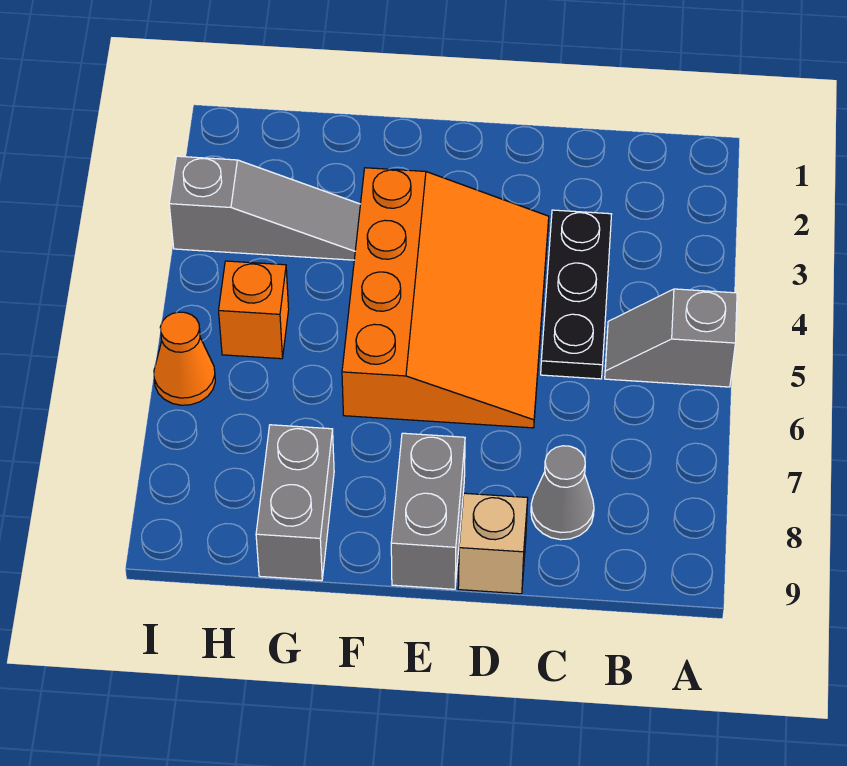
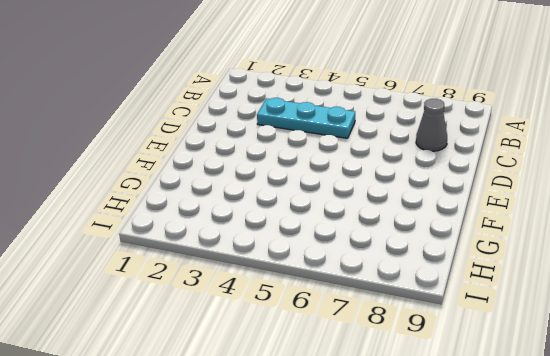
cyan plate C3:C5 level 1 -> black plate C3:C5 level 1
none -> grey slope A5:B5 level 1 top A
none -> orange slope D3:F6 level 1 top F

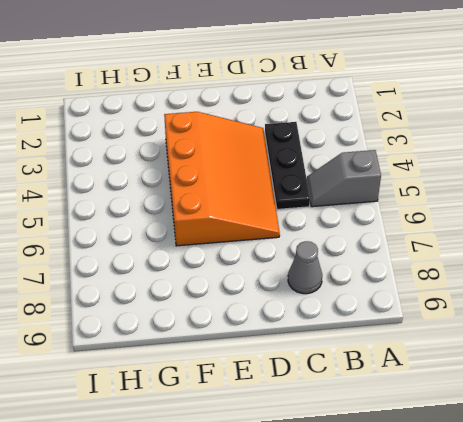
none -> tan brick D9 level 1
none -> grey brick E8:E9 level 1

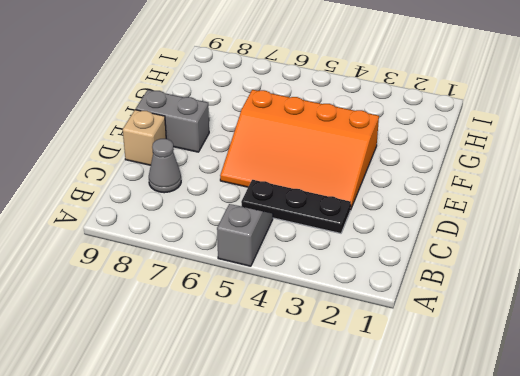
none -> grey slope G3:I3 level 1 top I
none -> grey brick G8:G9 level 1

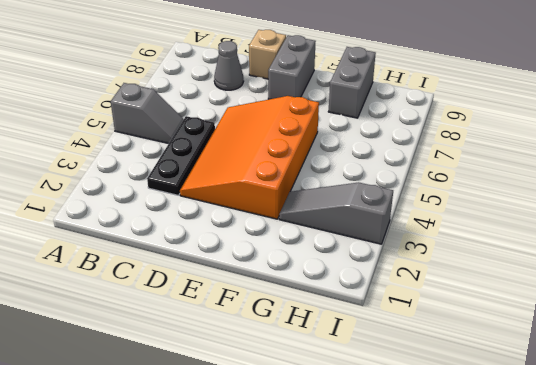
none -> orange brick H5 level 1
none -> orange cone I6 level 1

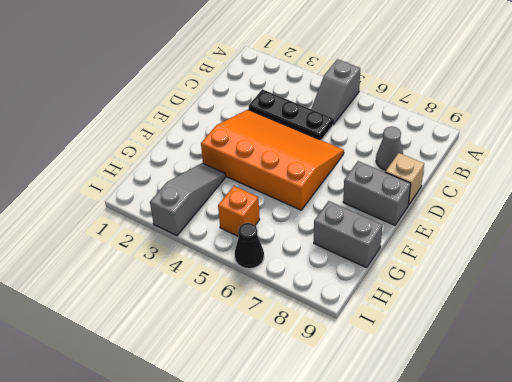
black cone I6 level 1 -> orange cone I6 level 1

